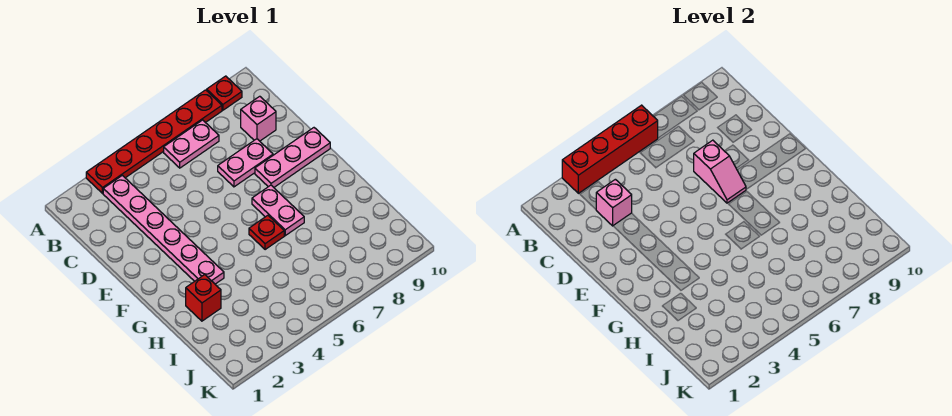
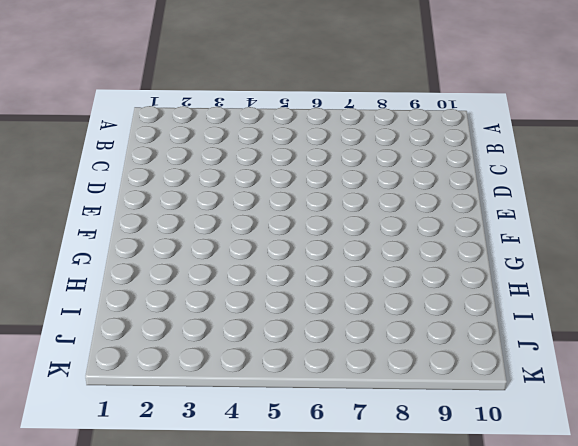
none -> red plate A3:A8 level 1
none -> red plate A9 level 1
none -> pink plate B3:G3 level 1

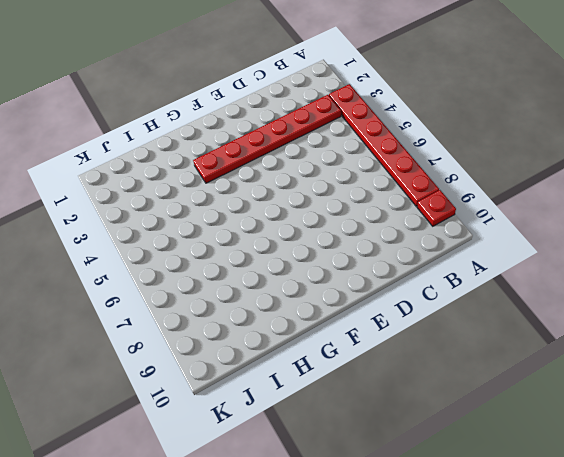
red plate B3:G3 level 1 -> pink plate B3:G3 level 1
none -> pink plate B6:B7 level 1
none -> pink brick C9 level 1
none -> pink plate D7:D8 level 1

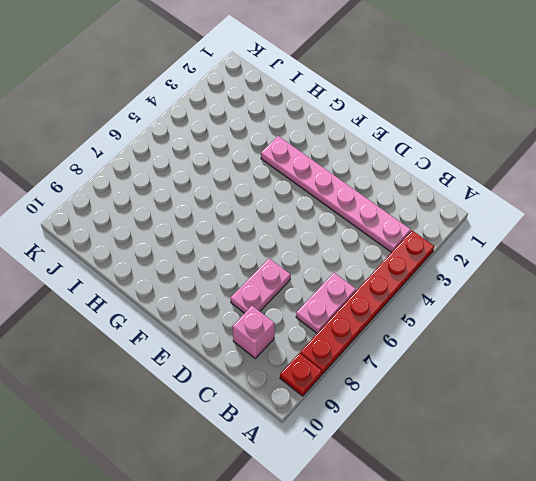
none -> pink plate E8:E10 level 1
none -> pink plate F7:G7 level 1
none -> red plate G6 level 1

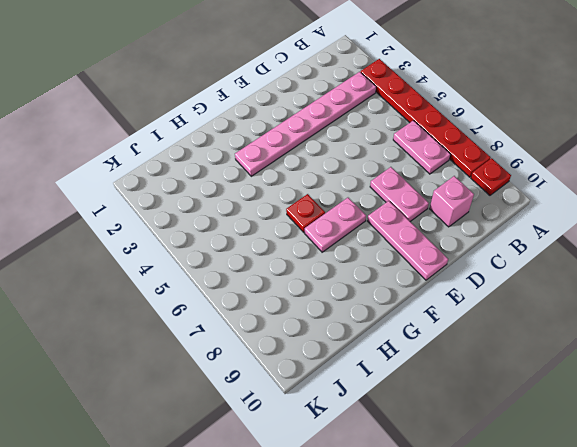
none -> red brick H2 level 1
none -> red brick A3:A6 level 2
none -> pink brick C3 level 2

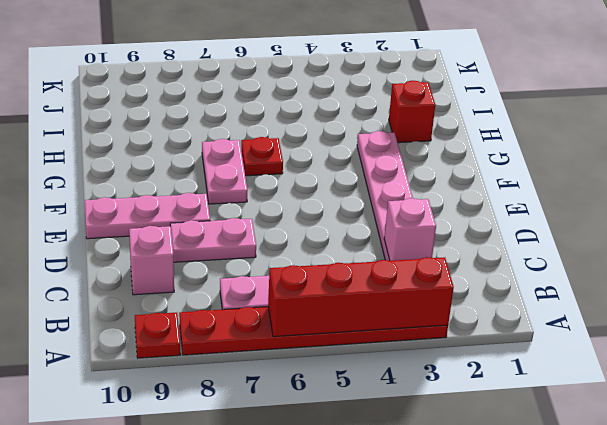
none -> pink slope D7:E7 level 2 top D

